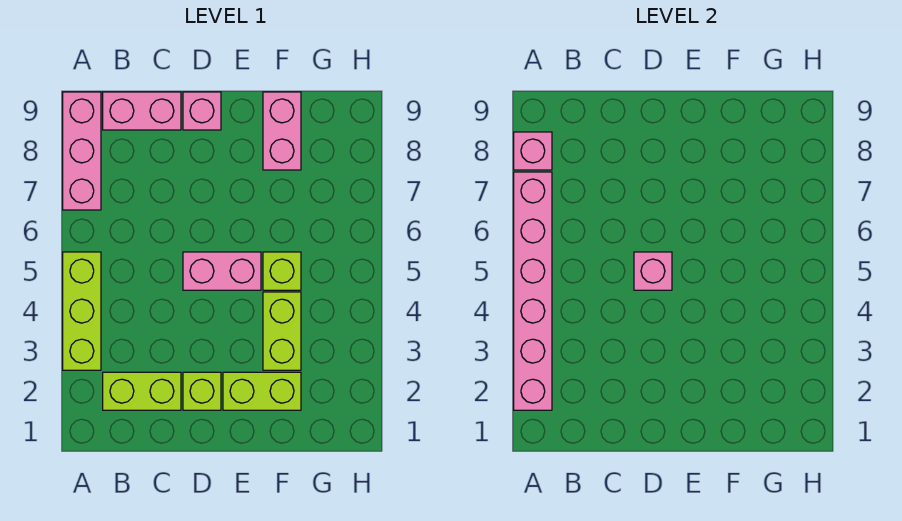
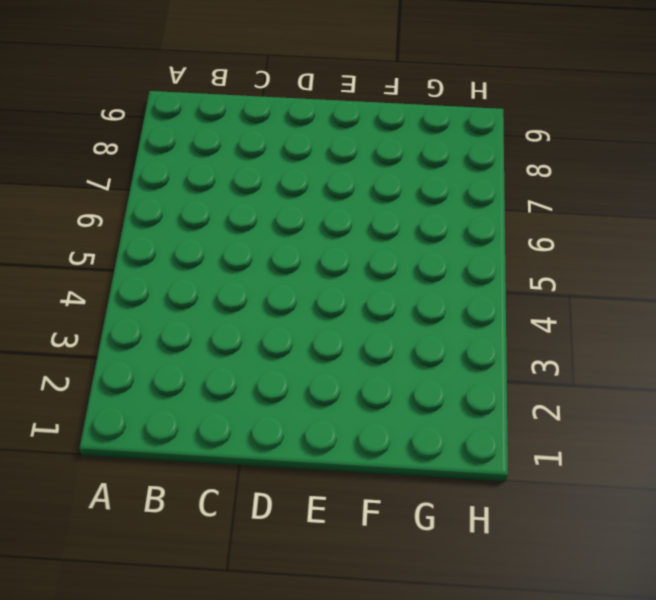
none -> lime brick A3:A5 level 1
none -> pink brick A7:A9 level 1
none -> lime brick B2:C2 level 1

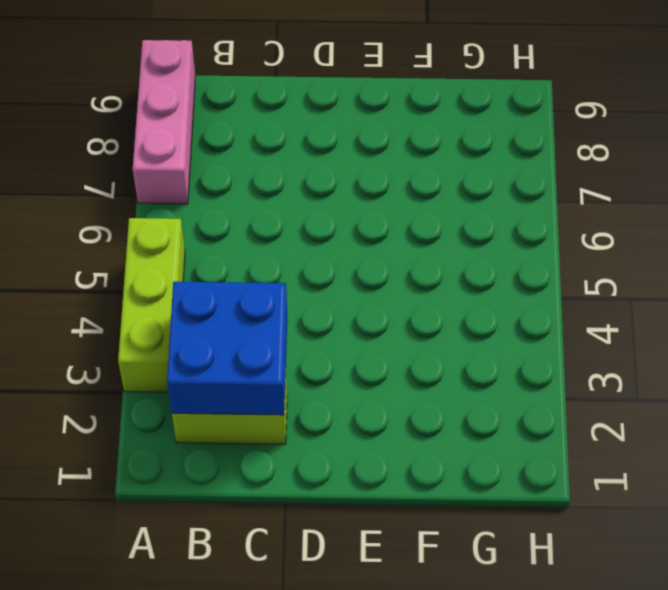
blue brick B2:C3 level 2 -> none
none -> pink brick B9:C9 level 1
none -> lime brick D2 level 1
none -> pink brick D5:E5 level 1

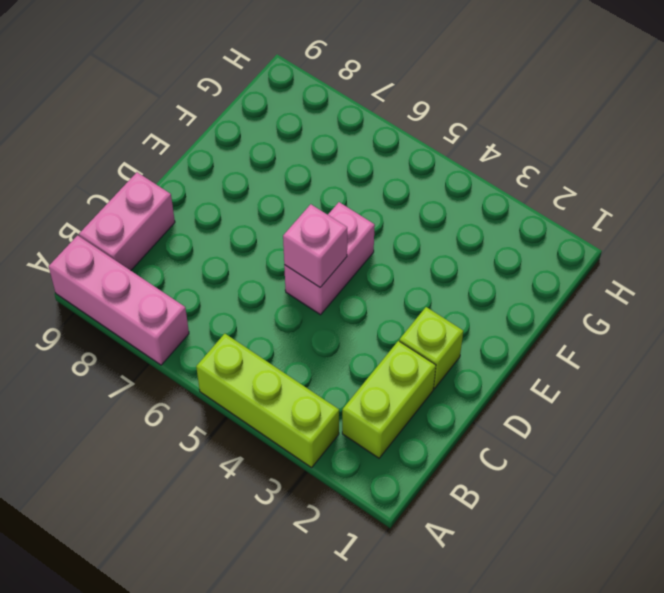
none -> pink brick D9 level 1
none -> lime brick E2:F2 level 1
none -> lime brick F3:F4 level 1

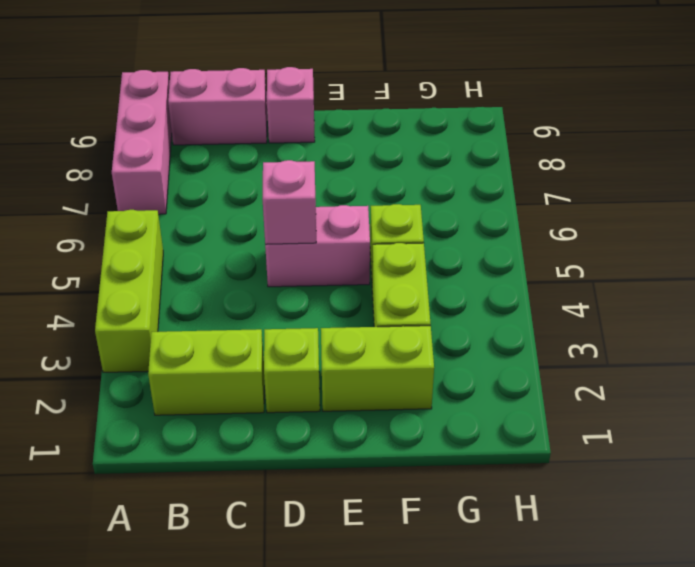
none -> pink brick F8:F9 level 1
none -> pink brick A2:A7 level 2
none -> pink brick A8 level 2

